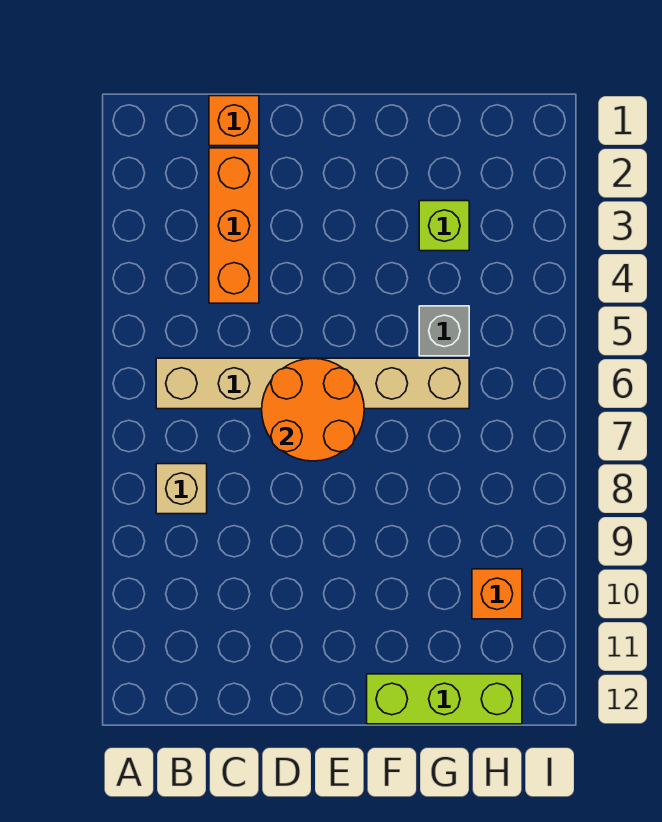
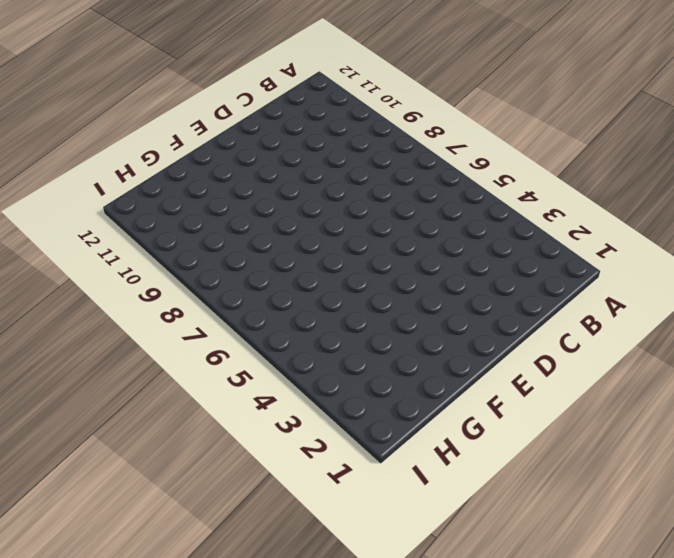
none -> tan brick B6:G6 level 1
none -> tan brick B8 level 1

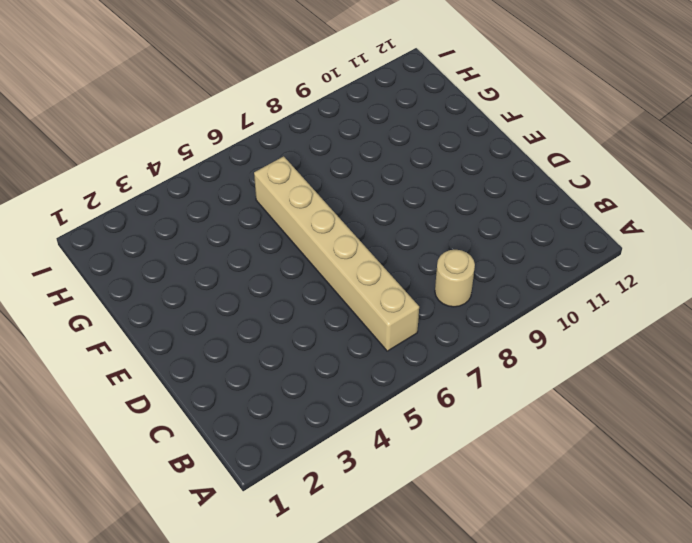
tan round brick B8 level 1 -> tan brick B8 level 1
none -> orange brick C1 level 1
none -> orange brick C2:C4 level 1

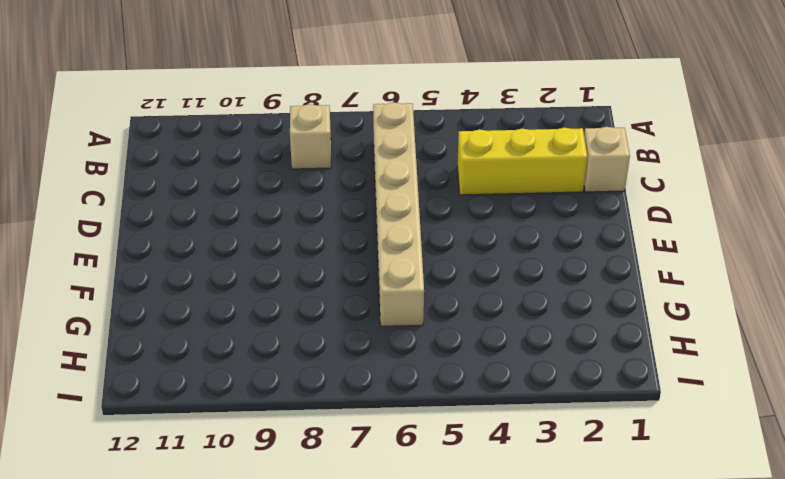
tan brick C1 level 1 -> orange brick C1 level 1
yellow brick C2:C4 level 1 -> orange brick C2:C4 level 1
none -> lime brick F12:H12 level 1
none -> lime brick G3 level 1

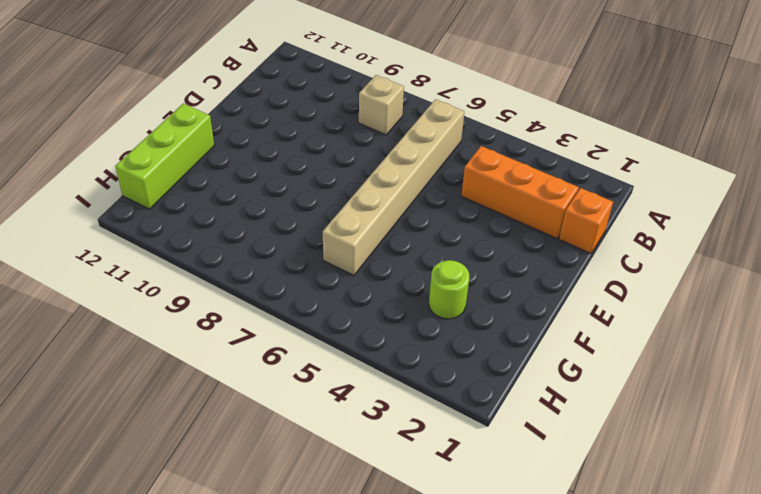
lime round brick G3 level 1 -> lime brick G3 level 1
none -> grey brick G5 level 1
none -> orange brick H10 level 1

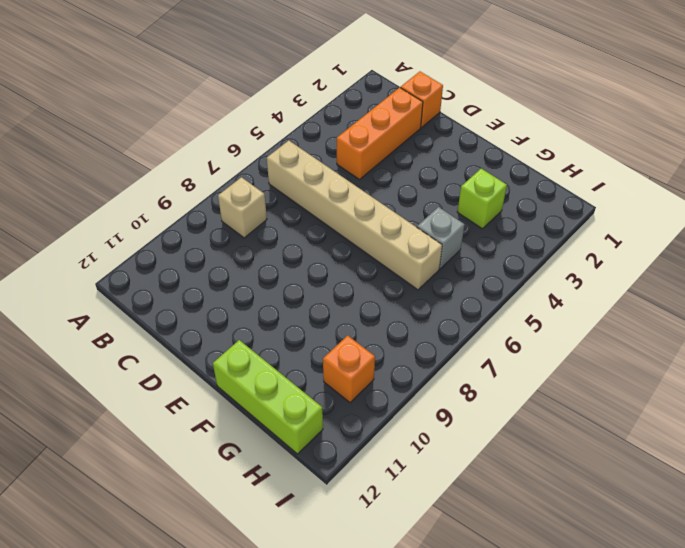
none -> orange round brick D6:E7 level 2

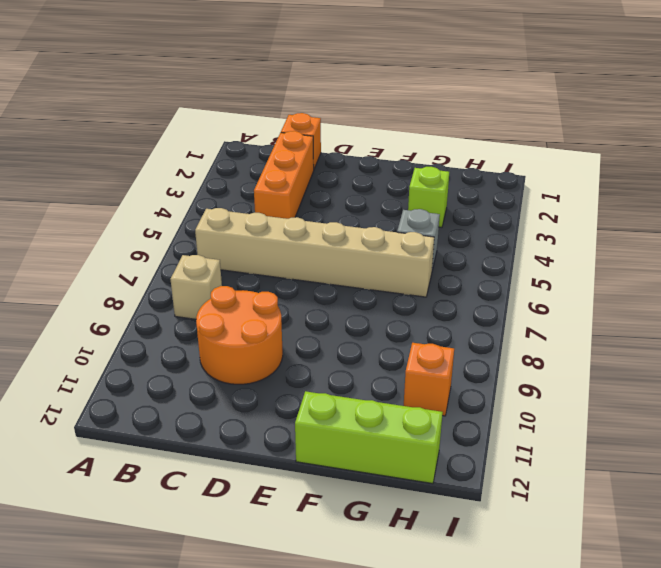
orange round brick C9:D10 level 1 -> orange round brick D6:E7 level 2

